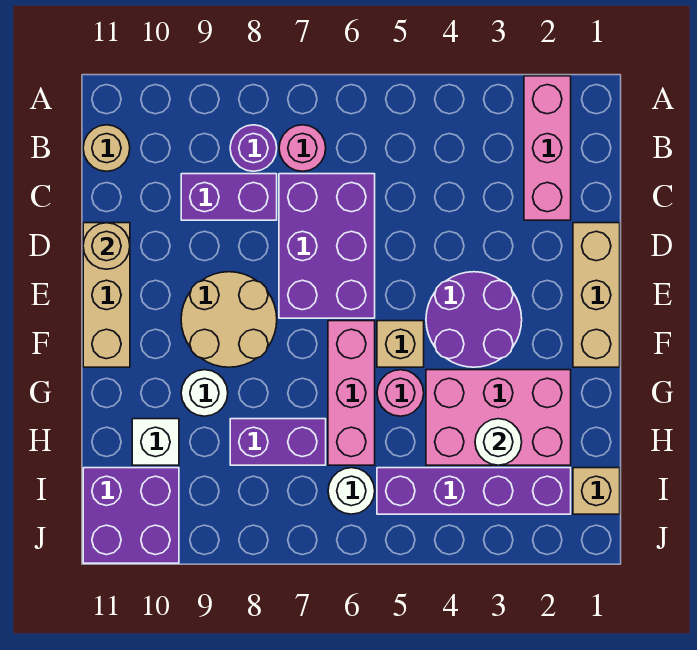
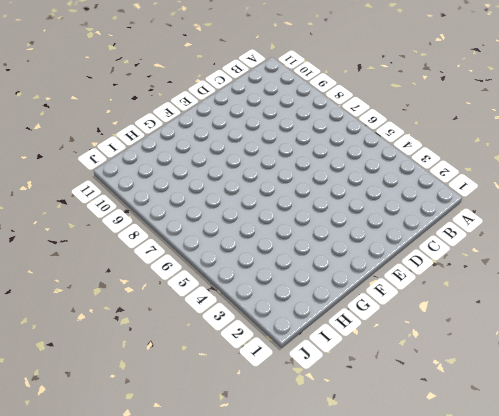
none -> pink brick A2:C2 level 1
none -> pink round brick B7 level 1
none -> purple round brick B8 level 1

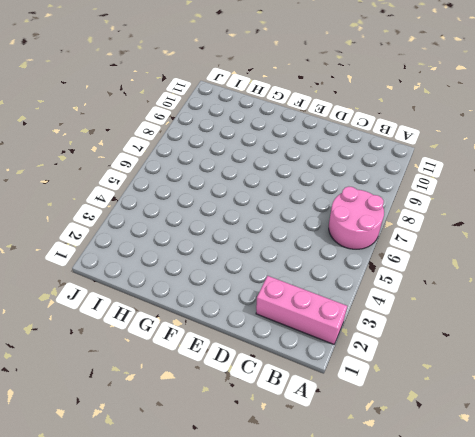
pink round brick A6:B7 level 1 -> pink round brick B7 level 1
none -> purple round brick B8 level 1
none -> tan round brick B11 level 1
none -> purple brick C6:E7 level 1

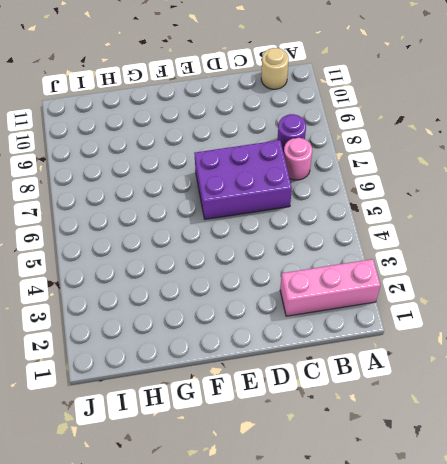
none -> purple brick C8:C9 level 1
none -> tan brick D1:F1 level 1
none -> tan brick D11:F11 level 1

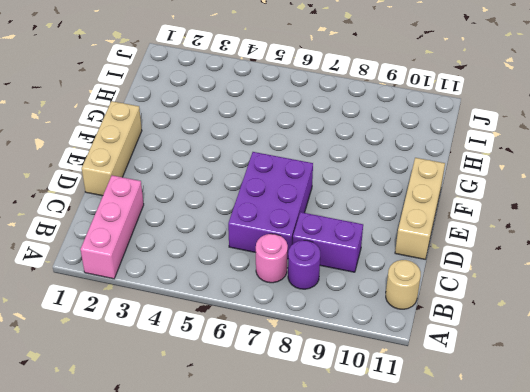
none -> purple round brick E3:F4 level 1
none -> tan round brick E8:F9 level 1
none -> tan brick F5 level 1

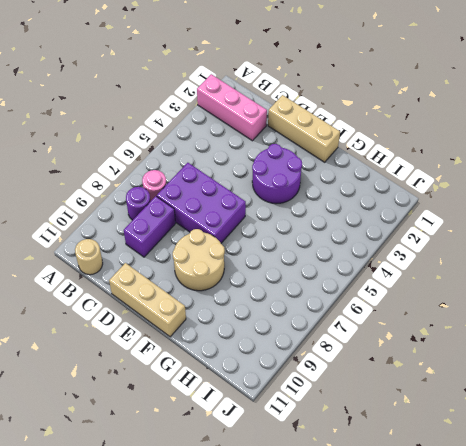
none -> tan brick F5 level 1
none -> pink brick F6:H6 level 1
none -> pink brick G2:H4 level 1

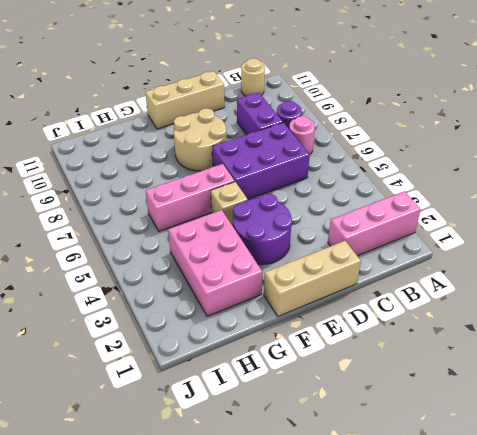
none -> pink round brick G5 level 1
none -> white round brick G9 level 1
none -> purple brick H7:H8 level 1

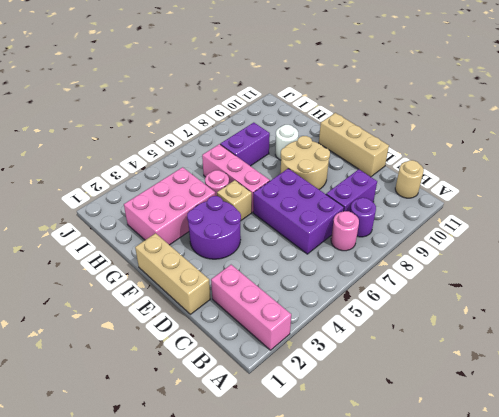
none -> white brick H10 level 1
none -> tan brick I1 level 1
none -> purple brick I2:I5 level 1

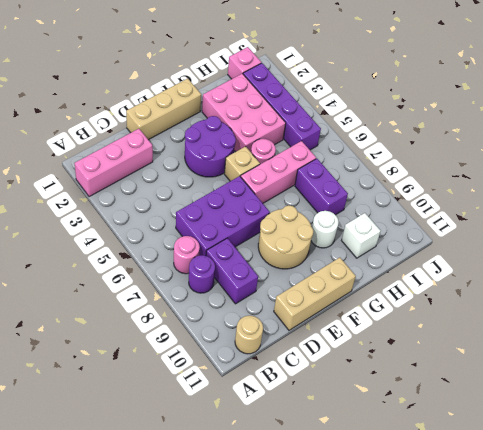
pink brick I1 level 1 -> tan brick I1 level 1
none -> white round brick I6 level 1
none -> purple brick I10:J11 level 1
none -> tan round brick D11 level 2

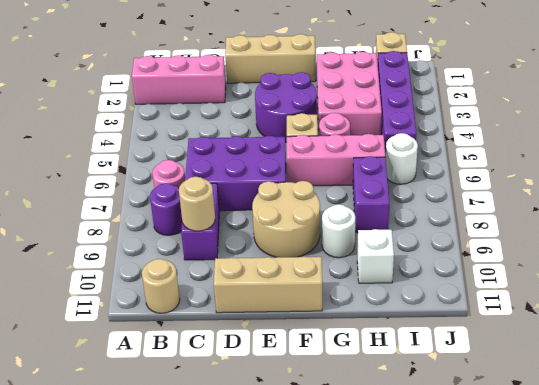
tan round brick C9 level 2 -> tan round brick D11 level 2
none -> purple brick I10:J11 level 1
none -> white round brick H3 level 2

